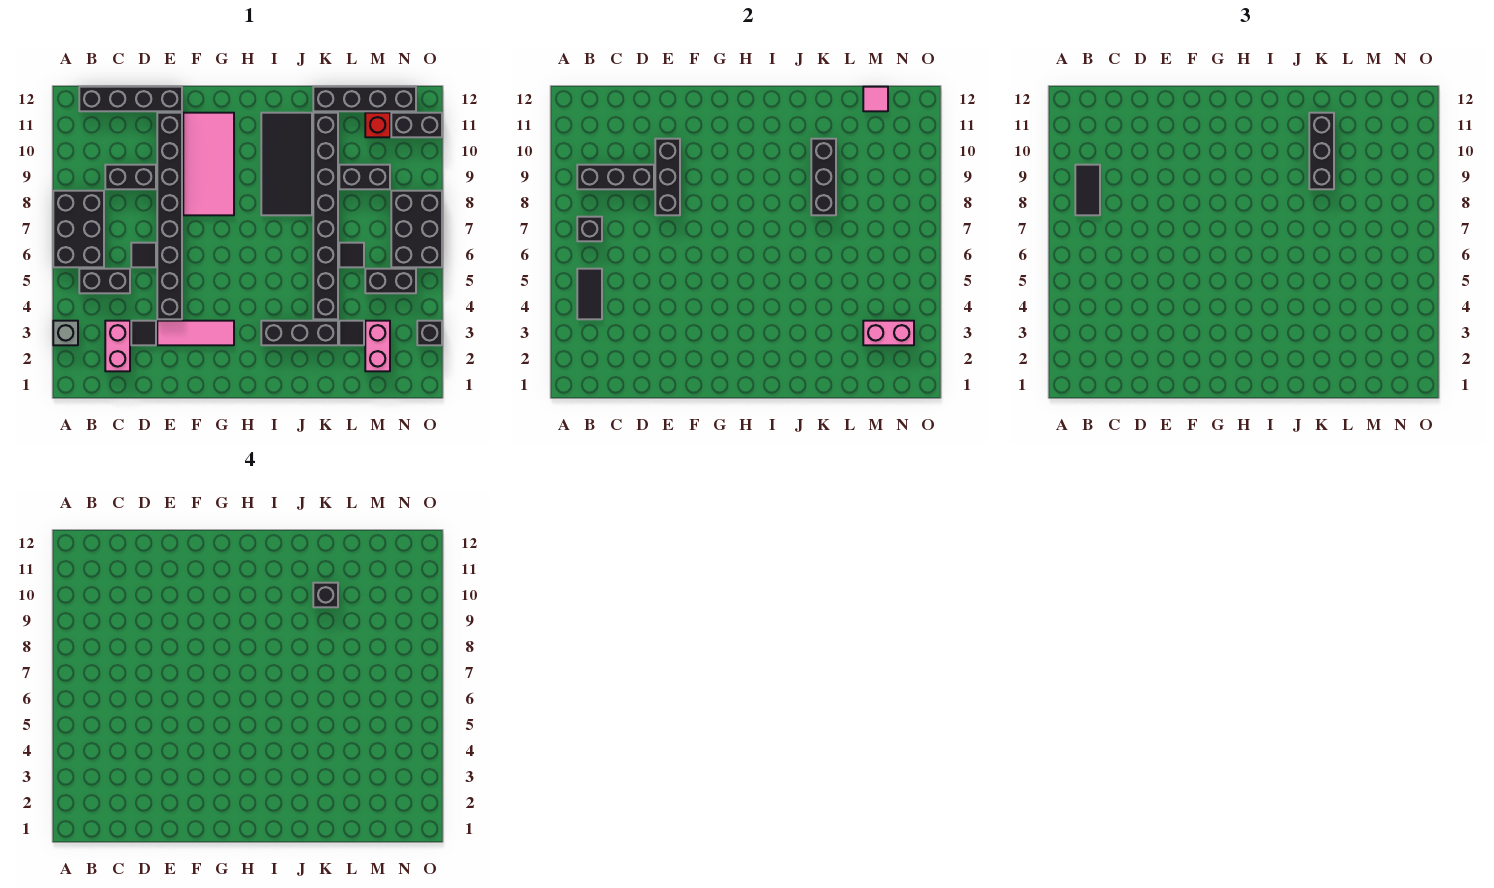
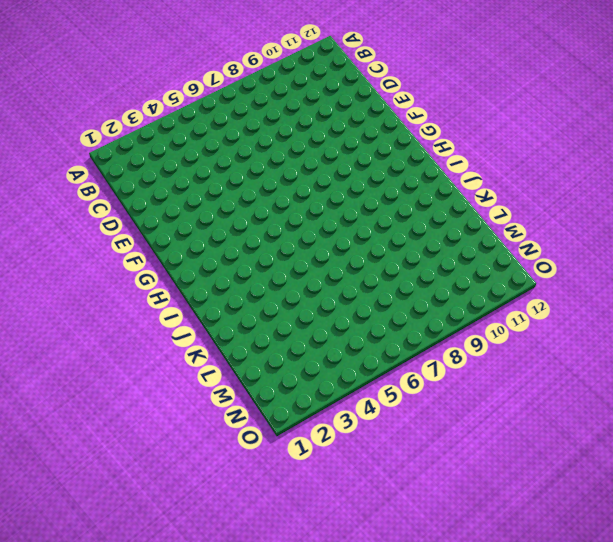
none -> grey brick A3 level 1
none -> black brick A6:B8 level 1
none -> black brick B5:C5 level 1
none -> black brick B12:E12 level 1

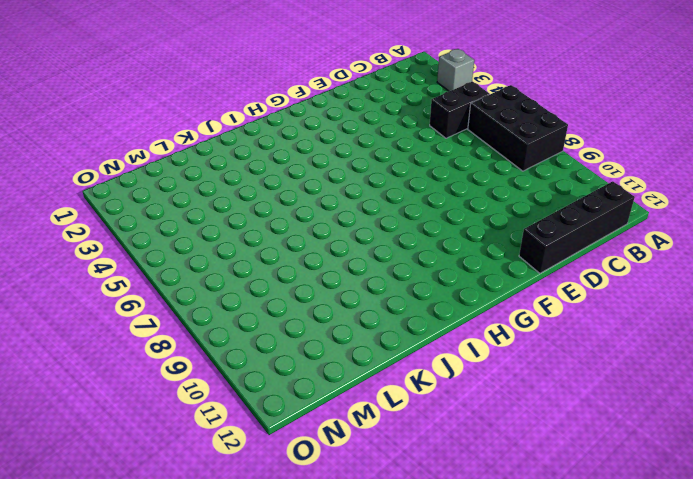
none -> pink brick C2:C3 level 1
none -> black brick C9:D9 level 1
none -> black tile D3 level 1
none -> black tile D6 level 1

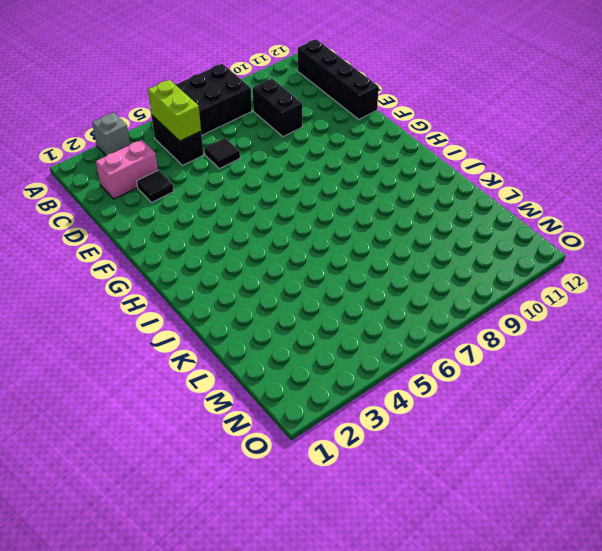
lime brick B5:C5 level 2 -> black tile B4:B5 level 2
none -> pink tile E3:G3 level 1
none -> black brick E4:E11 level 1
none -> pink tile F8:G11 level 1
none -> black brick I3:K3 level 1

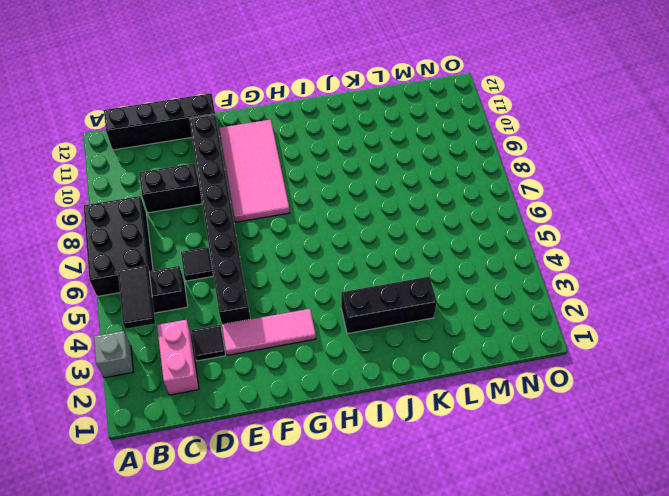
none -> black tile I8:J11 level 1
none -> black brick K4:K11 level 1
none -> black brick K12:N12 level 1
none -> black tile L3 level 1

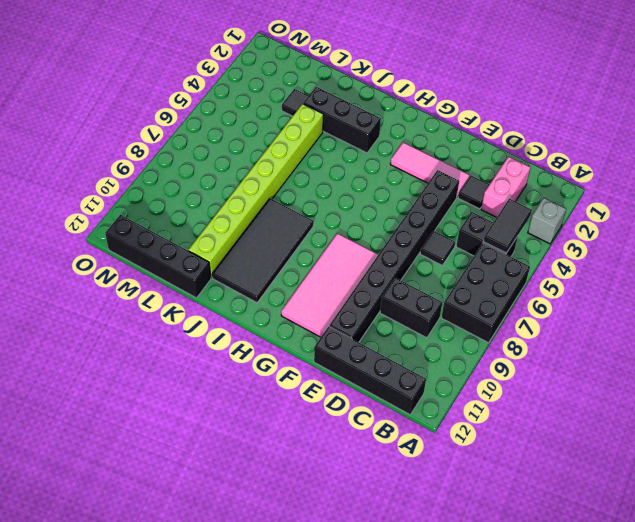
lime brick K4:K11 level 1 -> black brick K4:K11 level 1
none -> black tile L6 level 1
none -> black brick L9:M9 level 1
none -> pink brick M2:M3 level 1
none -> black brick M5:N5 level 1

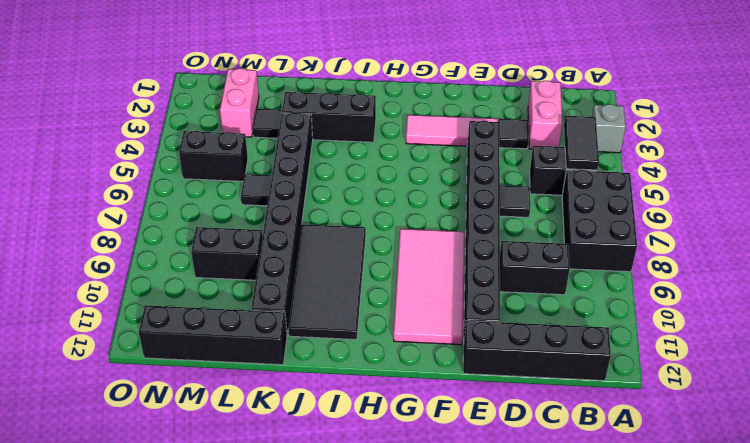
none -> red brick M11 level 1
none -> black brick N6:O8 level 1
none -> black brick N11:O11 level 1
none -> black brick O3 level 1

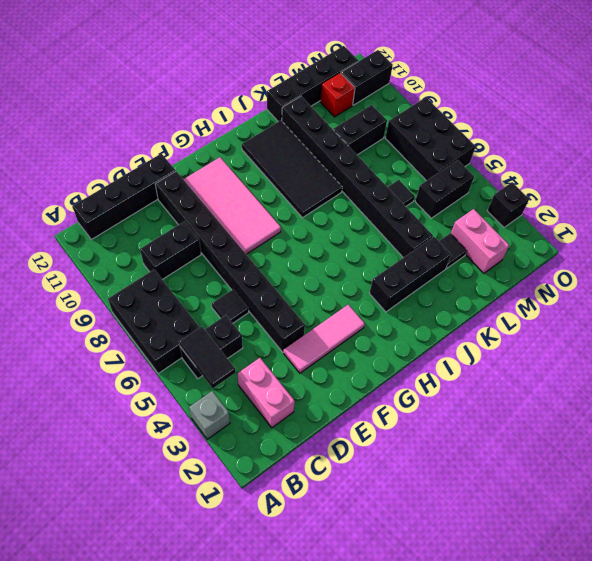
none -> black tile D3 level 1
none -> black brick B7 level 2
none -> black brick B9:D9 level 2
none -> black brick E8:E10 level 2

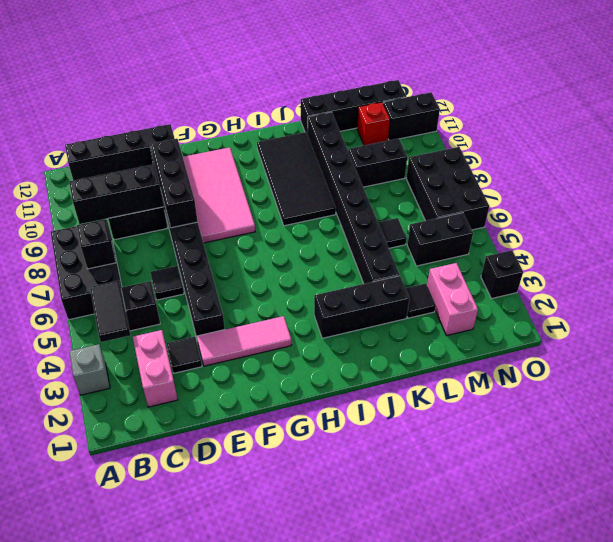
none -> black brick K8:K10 level 2
none -> pink brick M3:N3 level 2
none -> pink tile M12 level 2
none -> black tile B8:B9 level 3

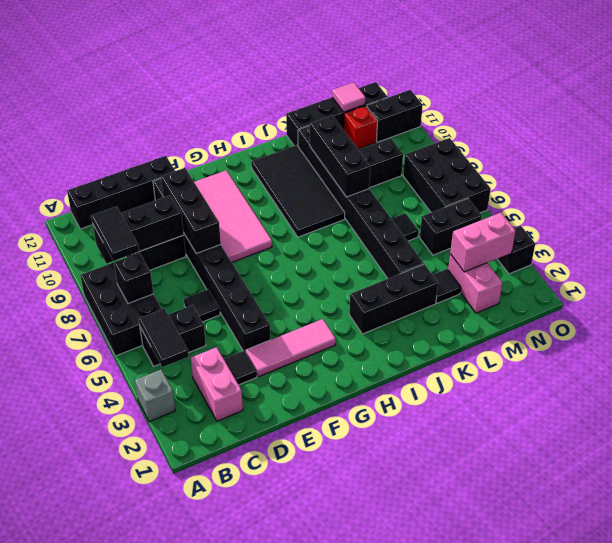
none -> black brick K9:K11 level 3
none -> black brick K10 level 4

